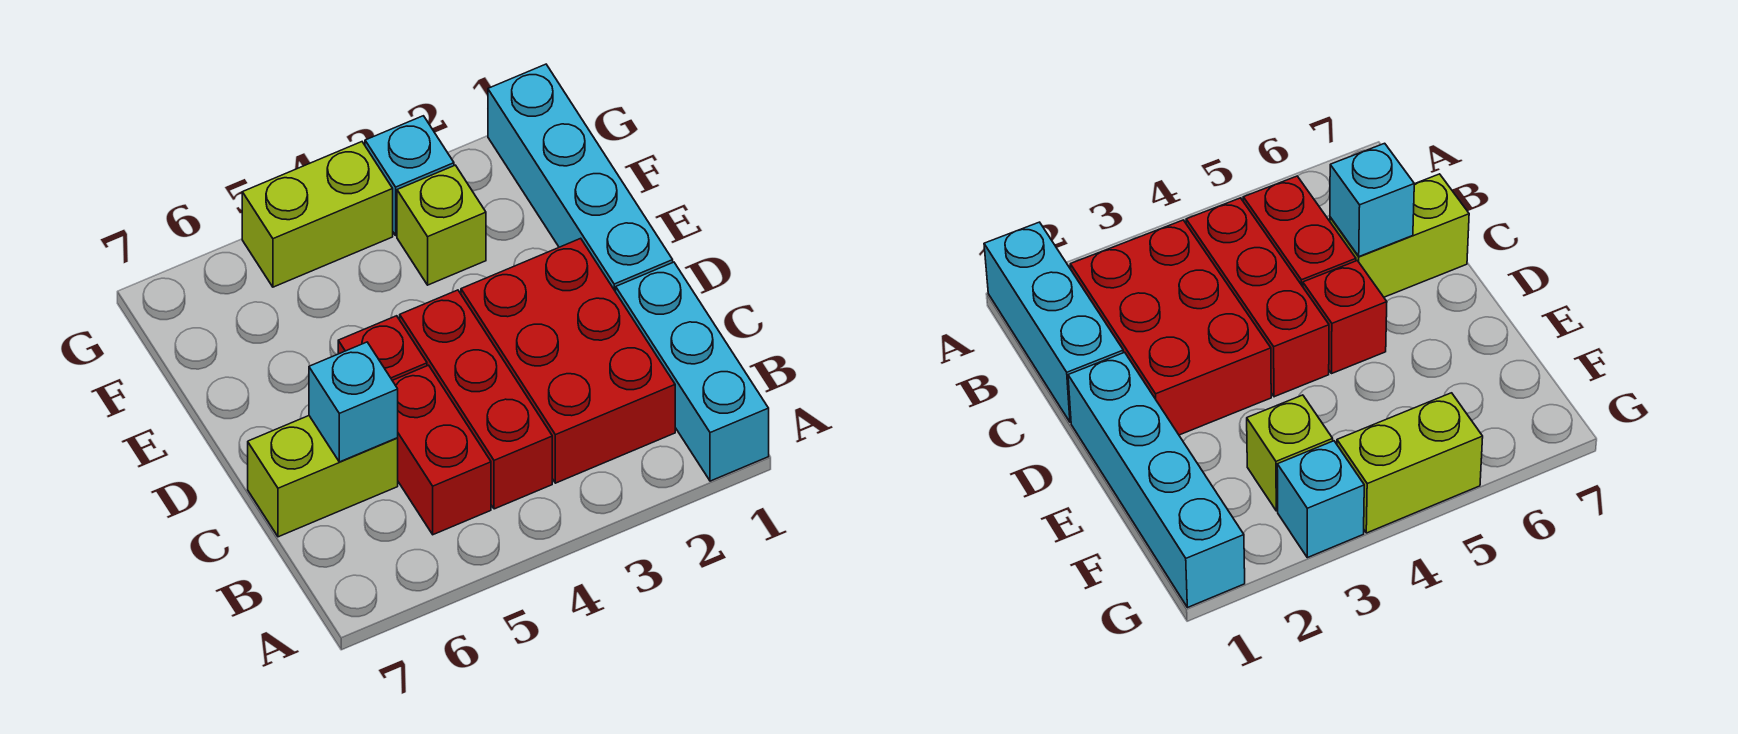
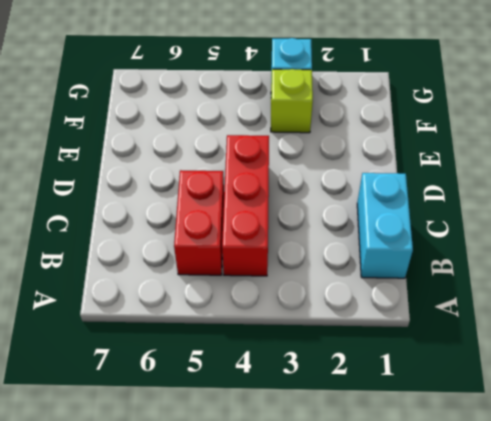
cyan brick B1:C1 level 1 -> cyan brick A1:C1 level 1
none -> red brick B2:D3 level 1
none -> lime brick C6:C7 level 1

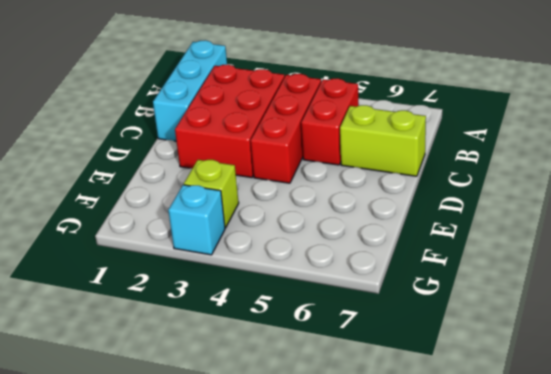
none -> cyan brick D1:G1 level 1
none -> red brick D5 level 1

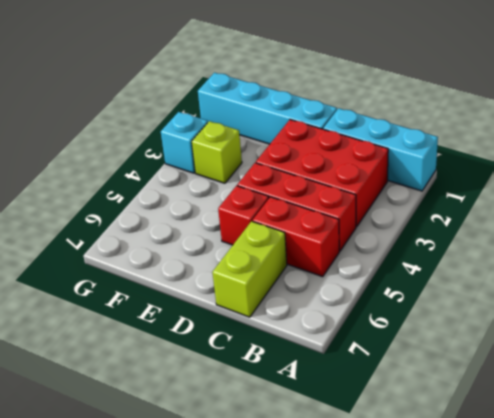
none -> lime brick G4:G5 level 1
none -> cyan brick C6 level 2

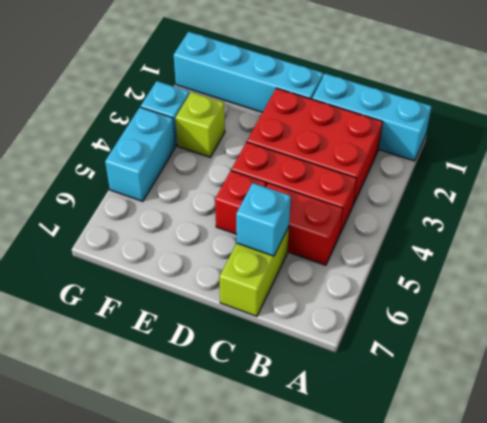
cyan brick G4:G5 level 1 -> lime brick G4:G5 level 1

